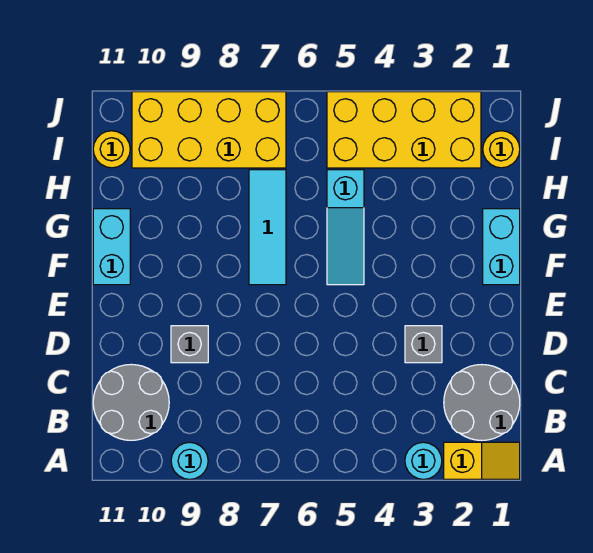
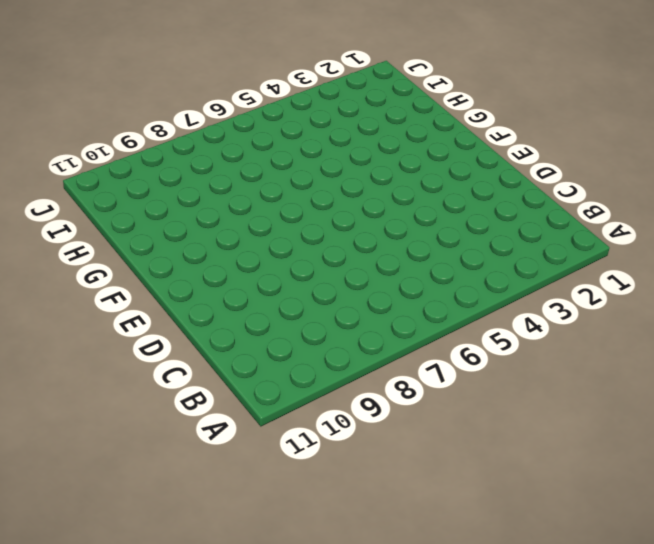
none -> yellow slope A1:A2 level 1 top 2
none -> cyan round brick A3 level 1
none -> cyan round brick A9 level 1

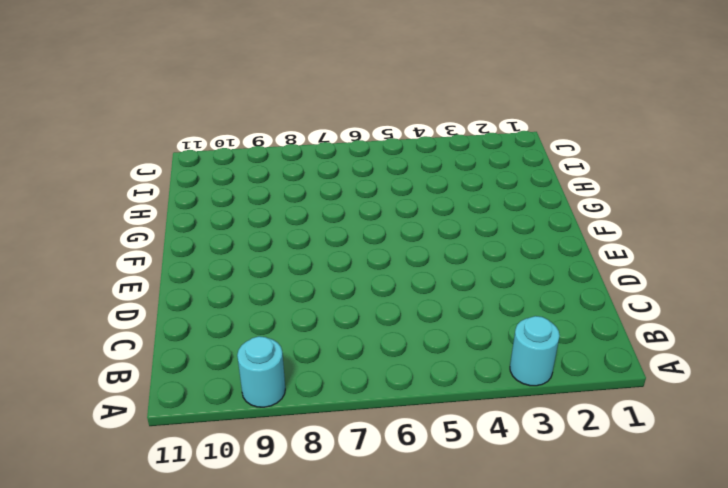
none -> yellow slope A1:A2 level 1 top 2
none -> grey round brick B1:C2 level 1
none -> grey round brick B10:C11 level 1

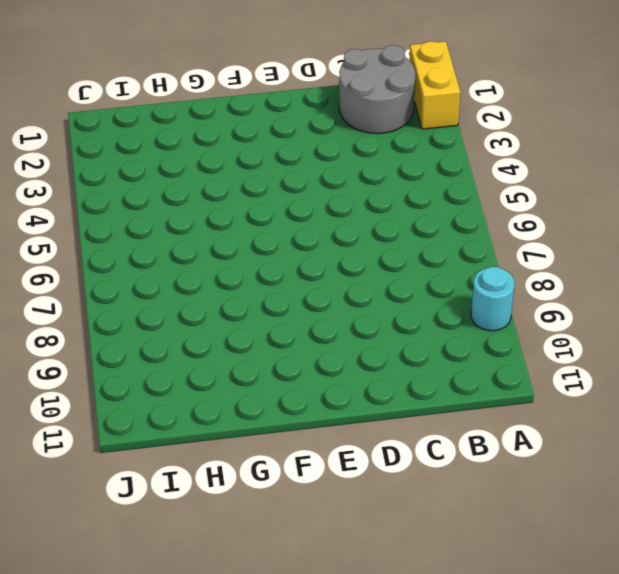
yellow brick A1:A2 level 1 -> yellow slope A1:A2 level 1 top 2
none -> cyan round brick A3 level 1
none -> grey round brick B10:C11 level 1
none -> grey brick D3 level 1

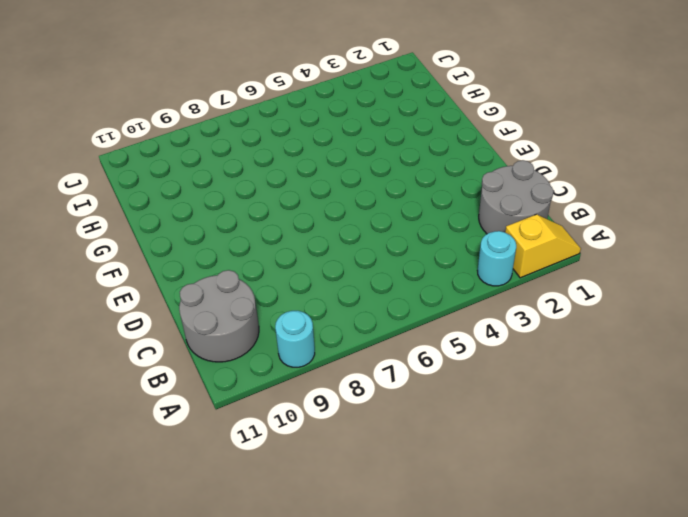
none -> grey brick D3 level 1
none -> grey brick D9 level 1
none -> cyan brick F1:G1 level 1

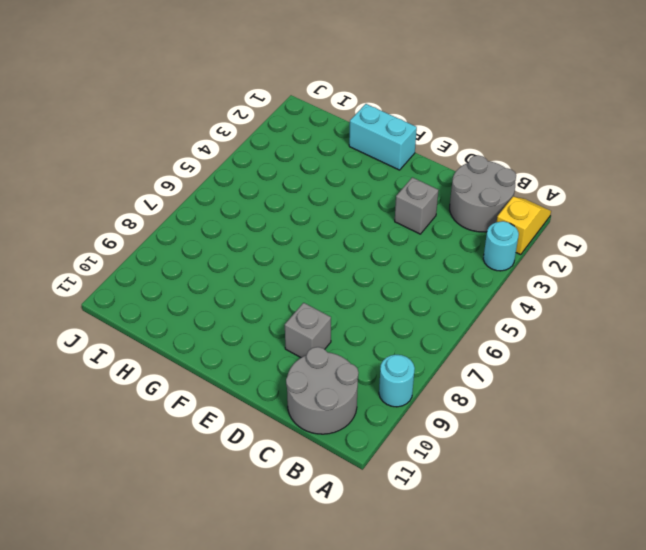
none -> cyan slope F5:H5 level 1 top H
none -> cyan tile F7:H7 level 1
none -> cyan brick F11:G11 level 1

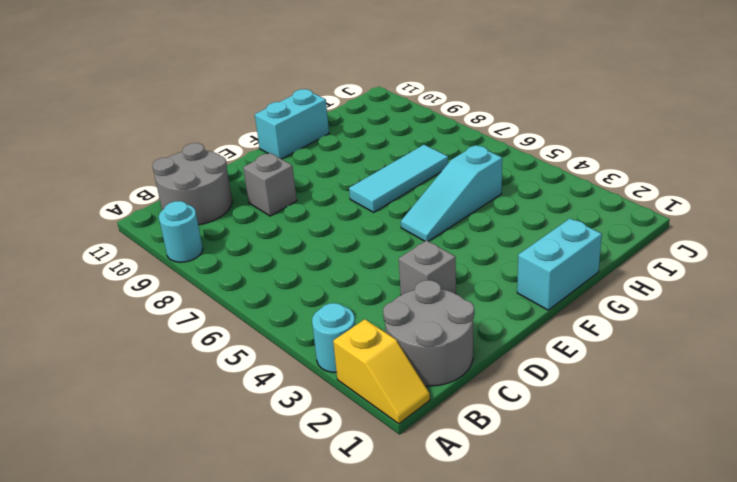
none -> yellow round brick I1 level 1
none -> yellow brick I2:J5 level 1
none -> yellow brick I7:J10 level 1

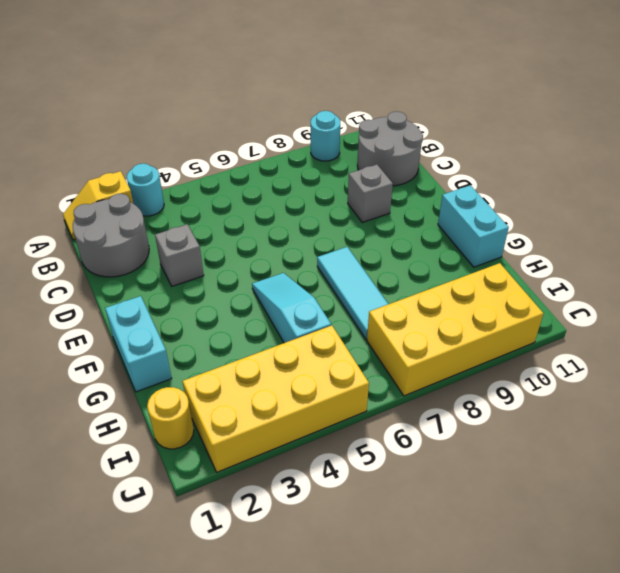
none -> yellow round brick I11 level 1

